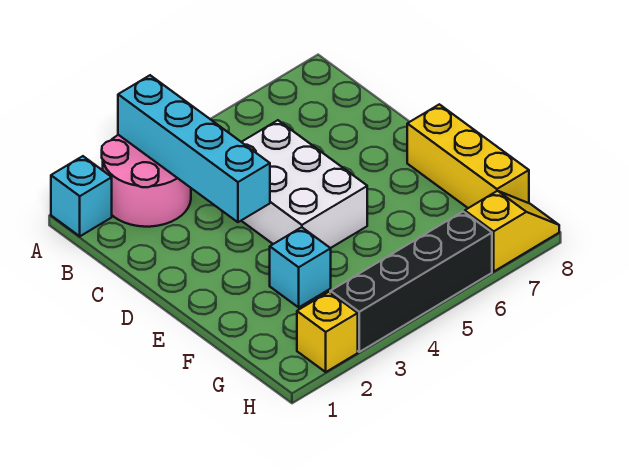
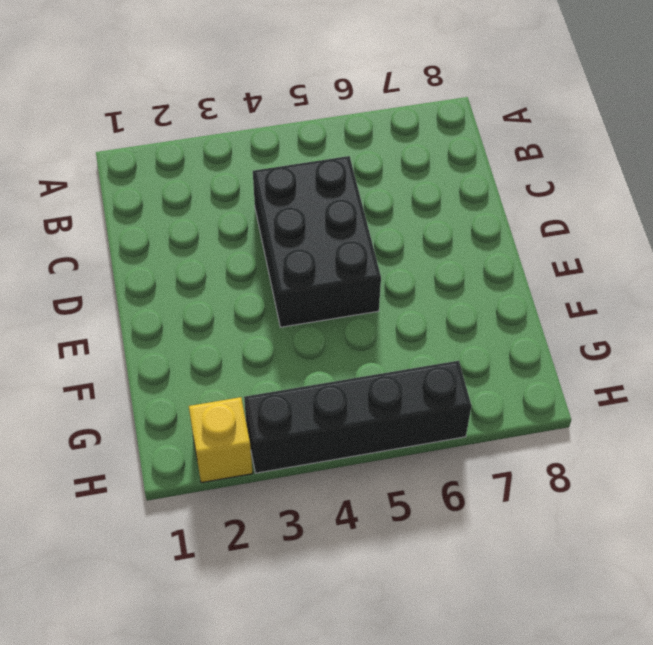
black brick C4:E5 level 1 -> white brick C4:E5 level 1
none -> cyan brick A1 level 1
none -> pink round brick A2:B3 level 1

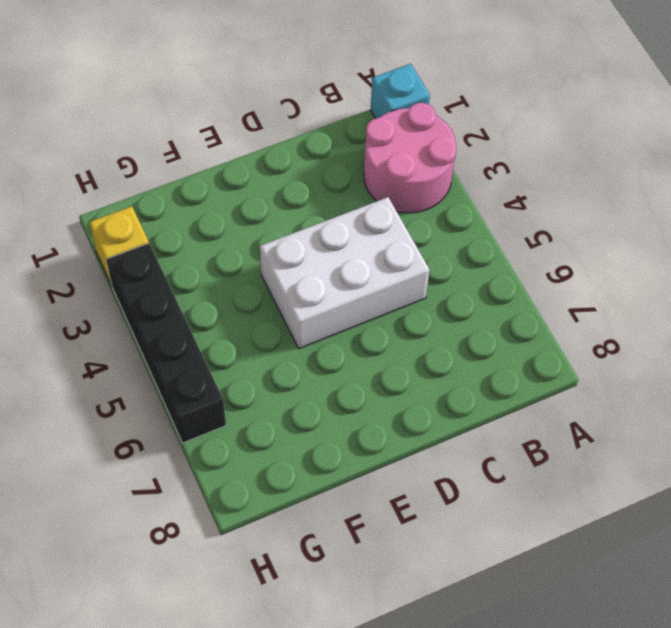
none -> yellow brick E8:G8 level 1
none -> cyan brick F3 level 1

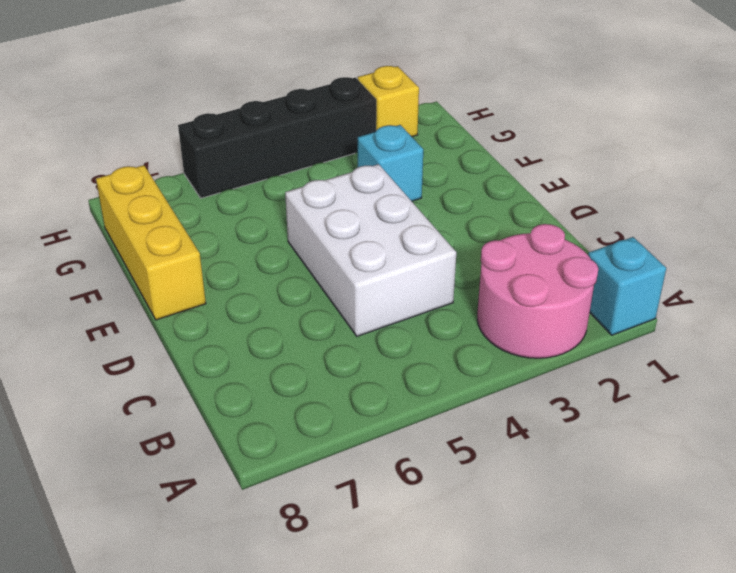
none -> yellow slope H7:H8 level 1 top 7
none -> cyan brick A3:D3 level 2

